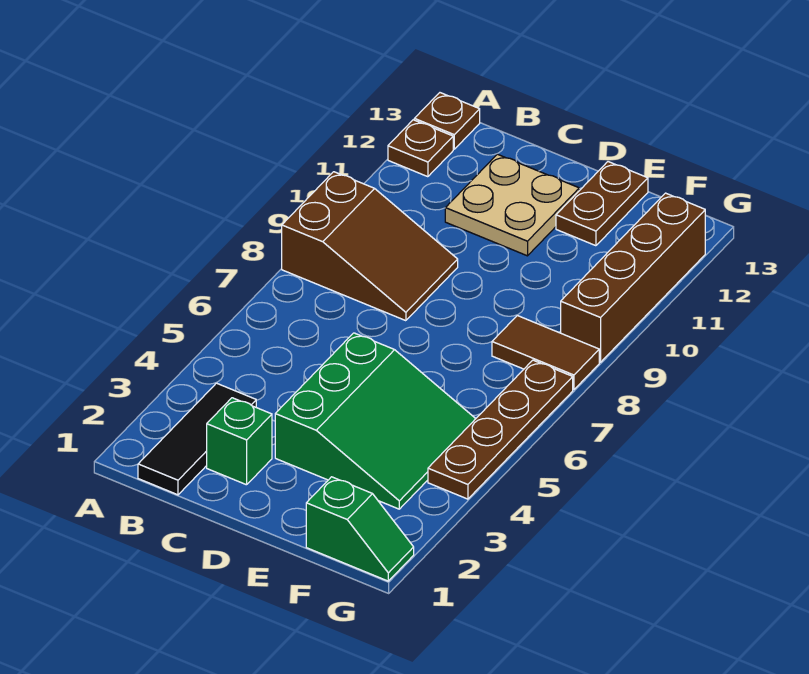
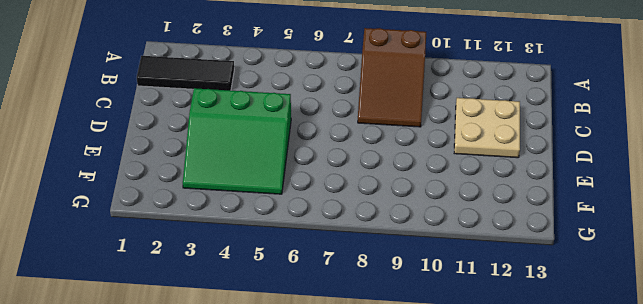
none -> brown plate A12 level 1
none -> brown plate A13 level 1
none -> green brick C2 level 1

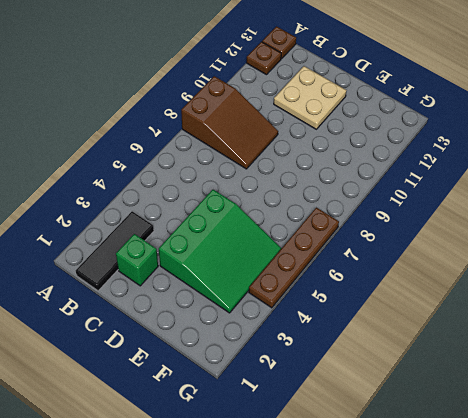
none -> brown plate E12:E13 level 1
none -> green slope F1:G1 level 1 top F
none -> brown tile F8:G8 level 1

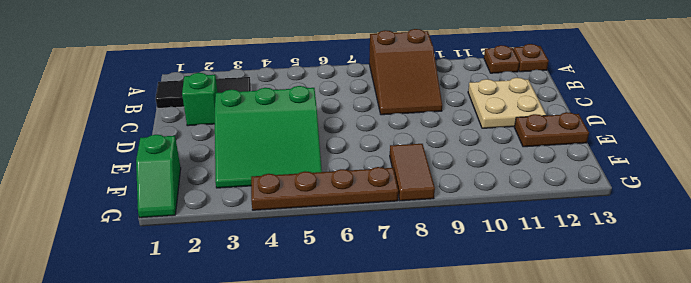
none -> brown brick G9:G12 level 1

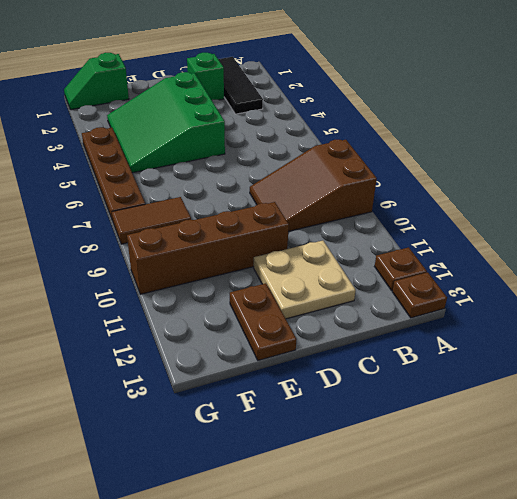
brown brick D10:G10 level 1 -> brown brick G9:G12 level 1

